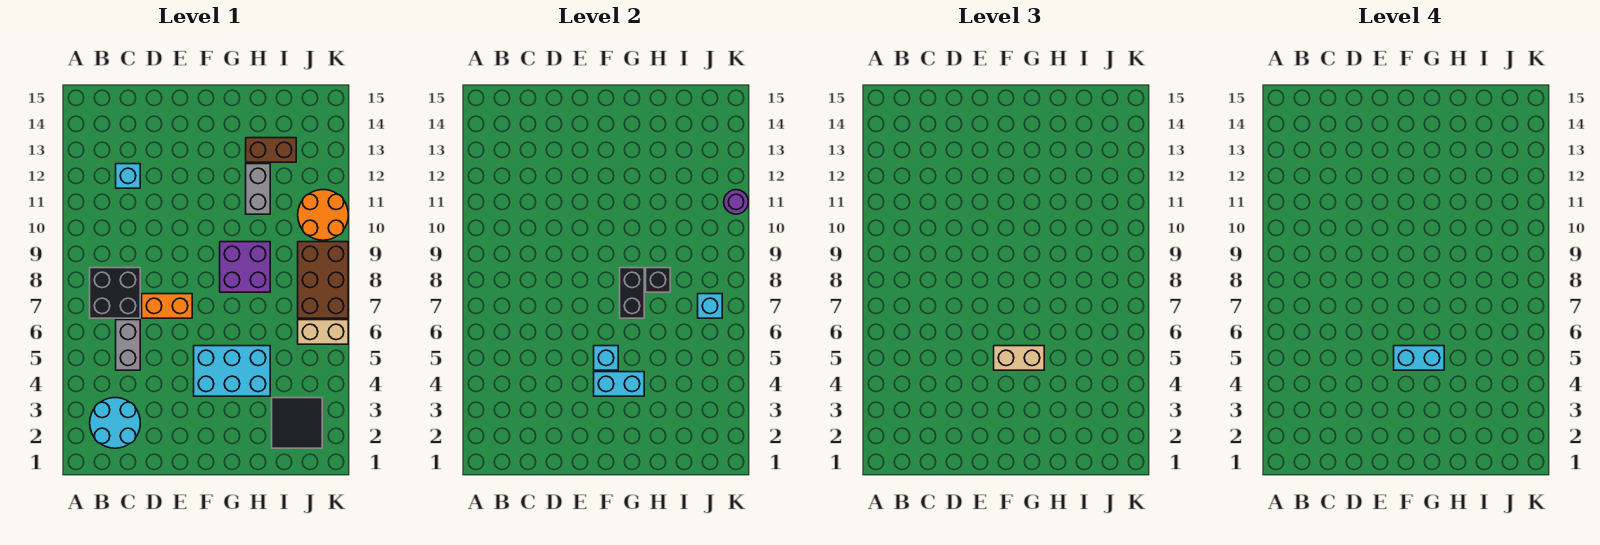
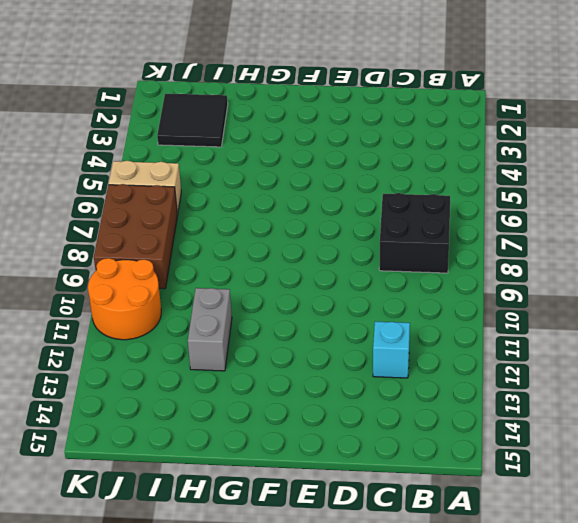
none -> cyan round brick B2:C3 level 1
none -> grey brick C5:C6 level 1
none -> orange brick D7:E7 level 1

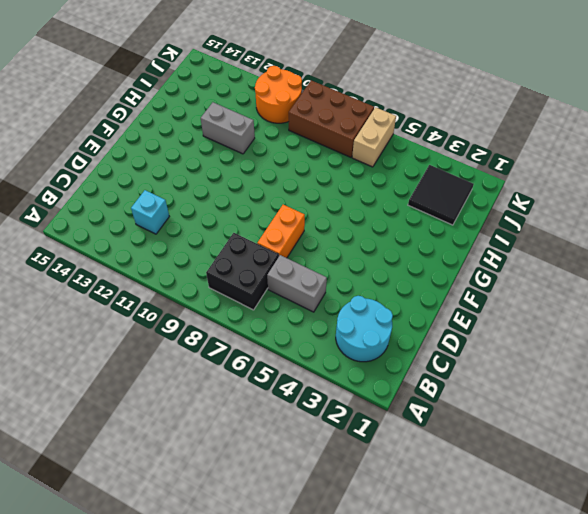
none -> cyan brick F4:H5 level 1
none -> purple brick G8:H9 level 1
none -> brown brick H13:I13 level 1

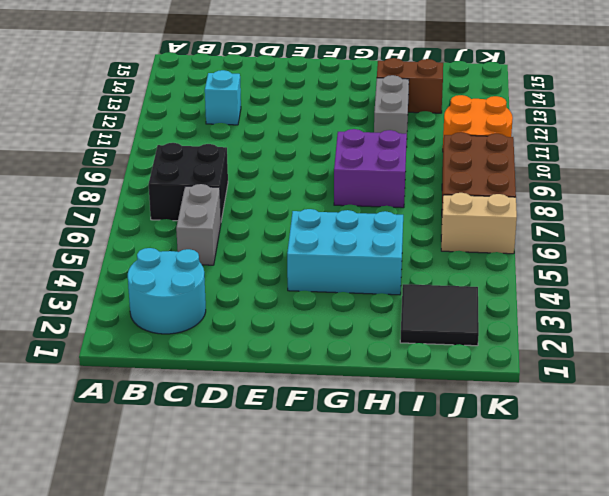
none -> orange brick D7:E7 level 1
none -> cyan brick F4:G4 level 2
none -> cyan brick F5 level 2

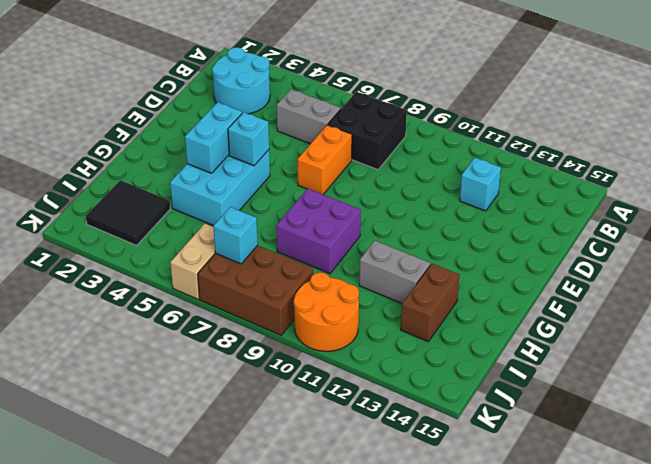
none -> black brick G7:G8 level 2
none -> black brick H8 level 2
none -> purple round brick K11 level 2

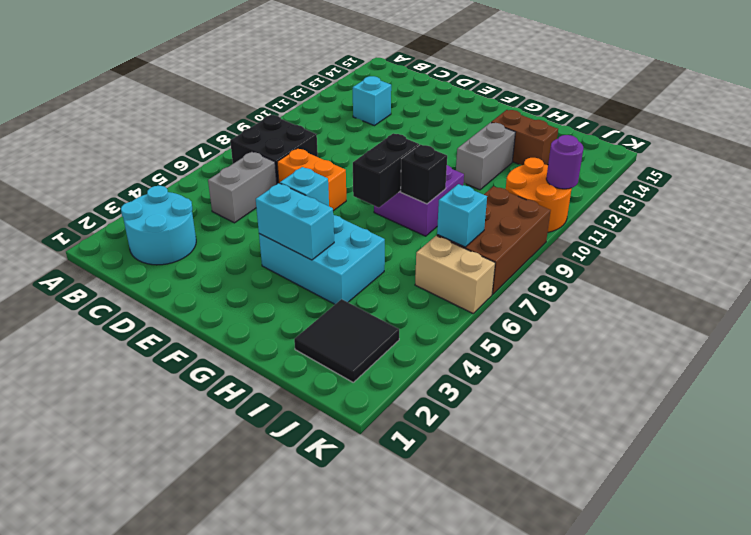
none -> tan brick F5:G5 level 3
none -> cyan brick F5:G5 level 4

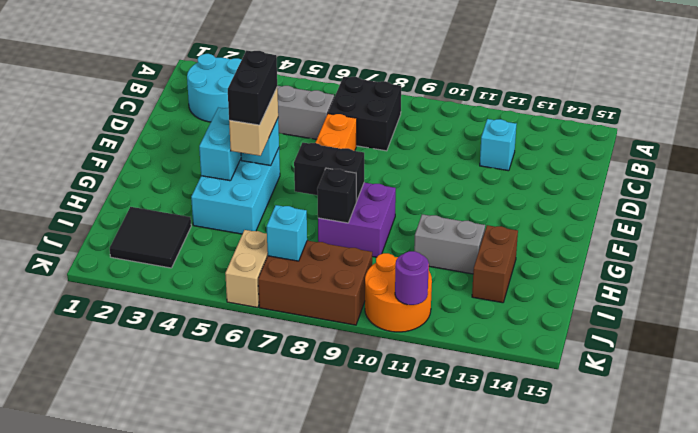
black brick F5:G5 level 4 -> cyan brick F5:G5 level 4

